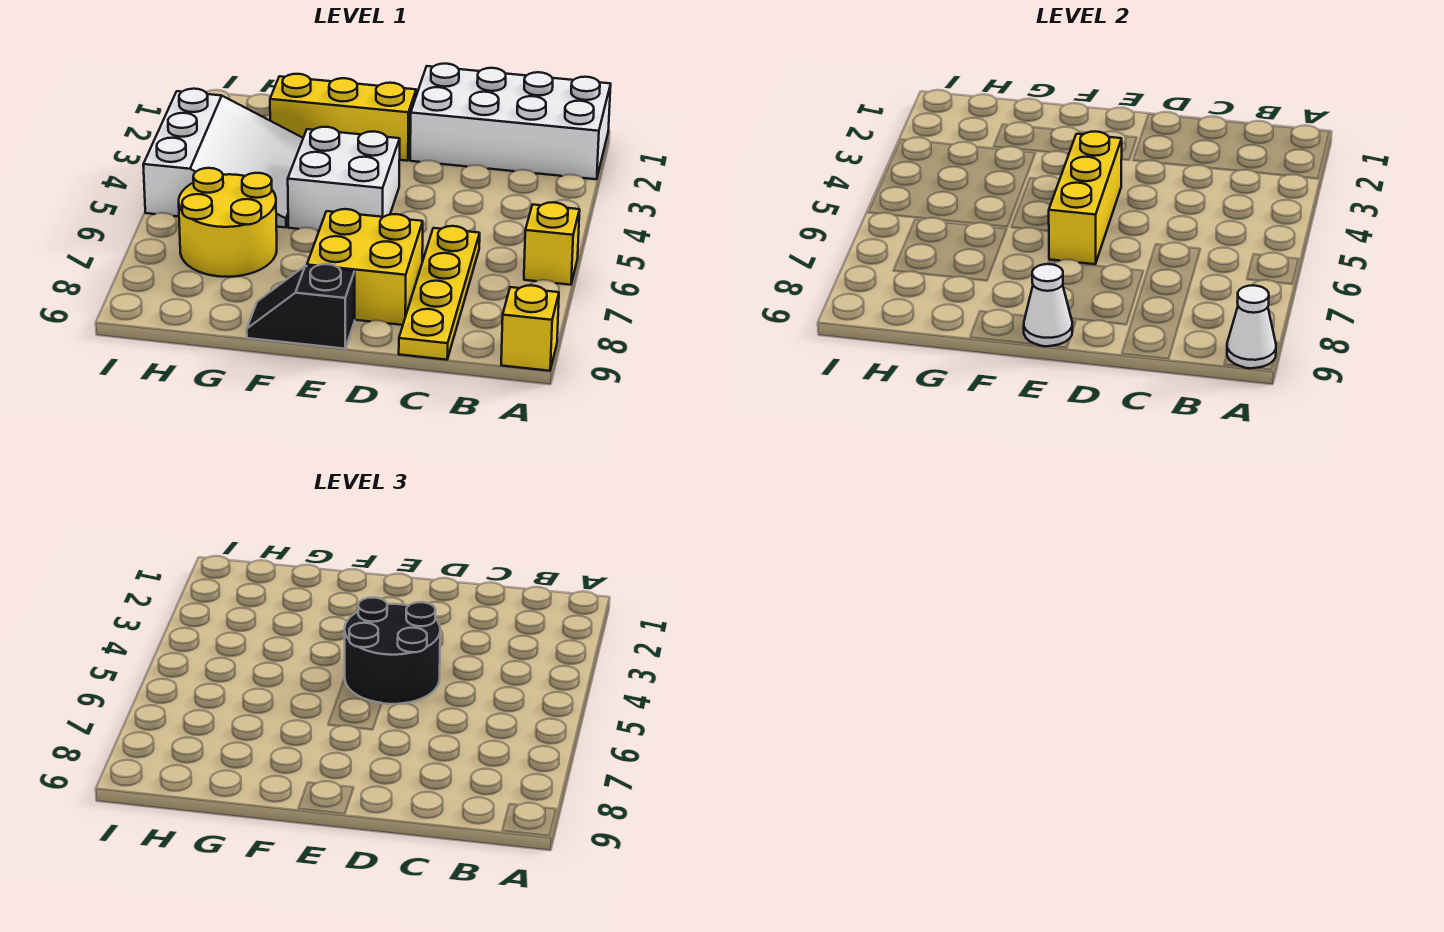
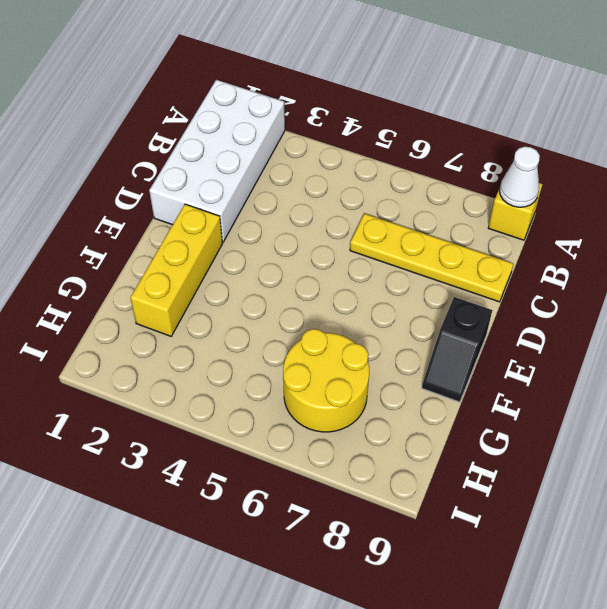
none -> yellow brick A6 level 1
none -> yellow brick D7:E8 level 1
none -> white brick E4:F5 level 1

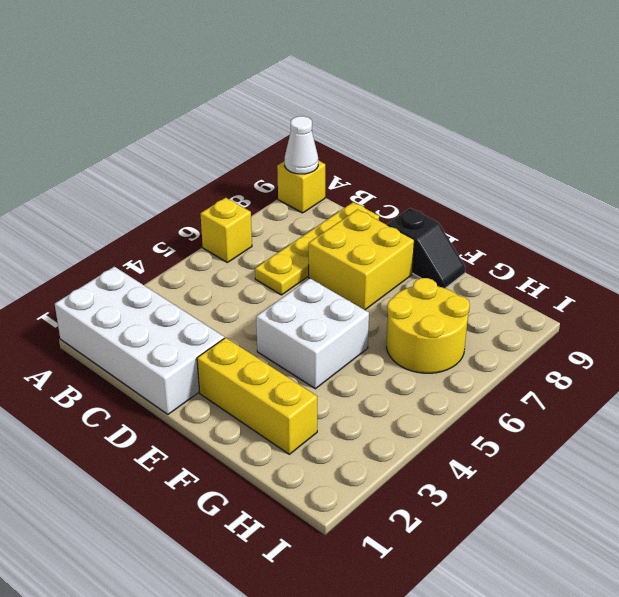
none -> white slope G3:I5 level 1 top I
none -> yellow brick E4:E6 level 2
none -> white cone E9 level 2

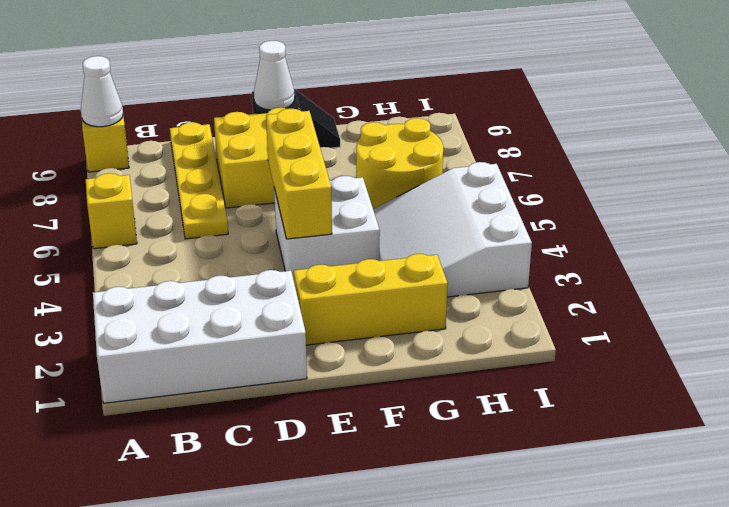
none -> black round brick D4:E5 level 3

